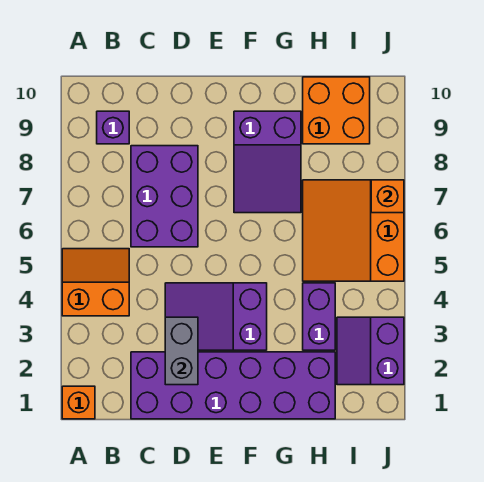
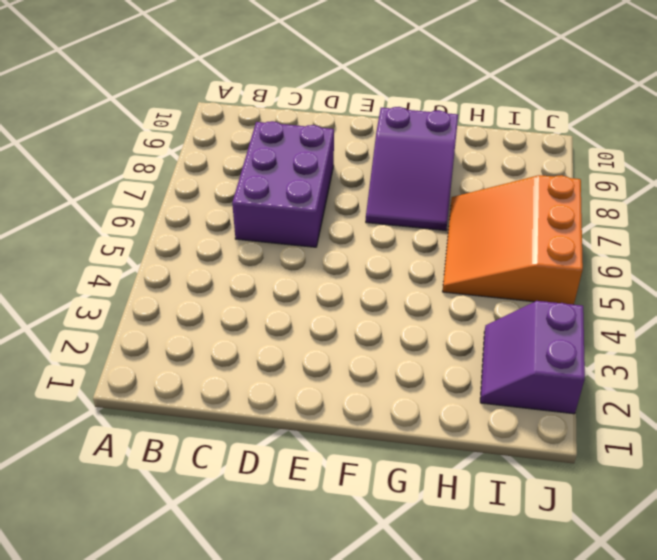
none -> orange brick A1 level 1
none -> orange slope A4:B5 level 1 top 4
none -> purple brick B9 level 1

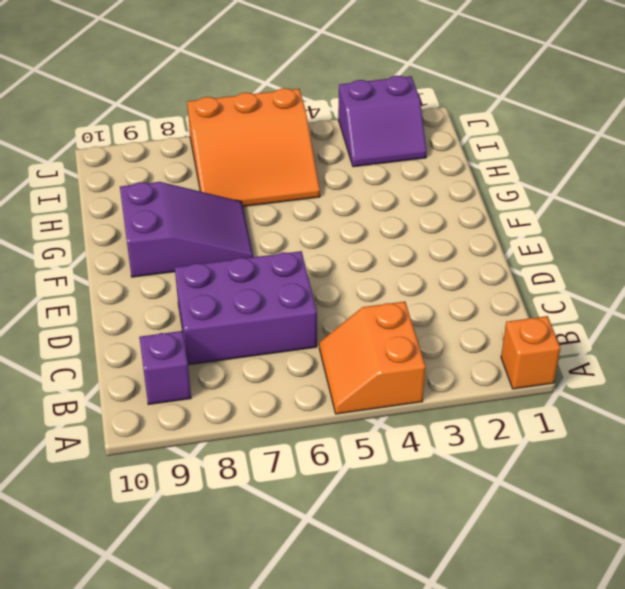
none -> purple brick C1:H2 level 1
none -> purple slope D3:F4 level 1 top F
none -> purple brick H3:H4 level 1

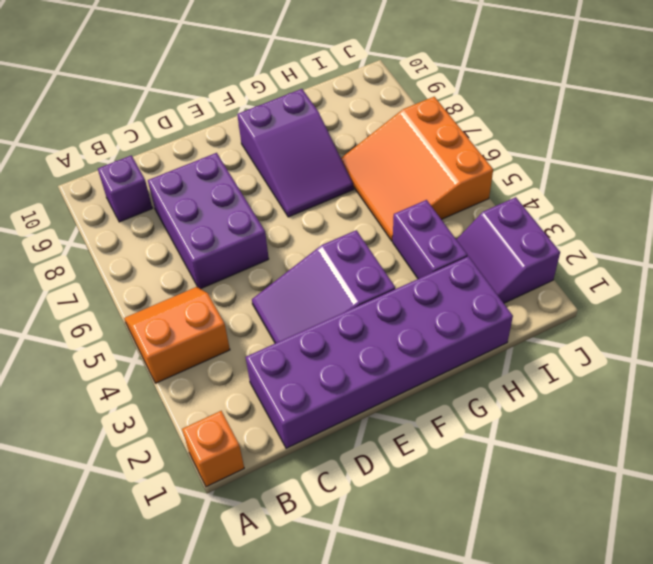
none -> orange brick H9:I10 level 1
none -> grey brick D2:D3 level 2
none -> orange brick J7 level 2

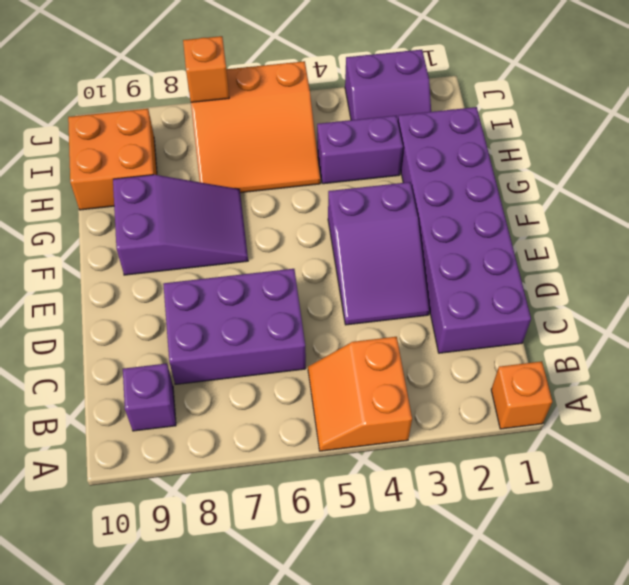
none -> grey brick D2:D3 level 2

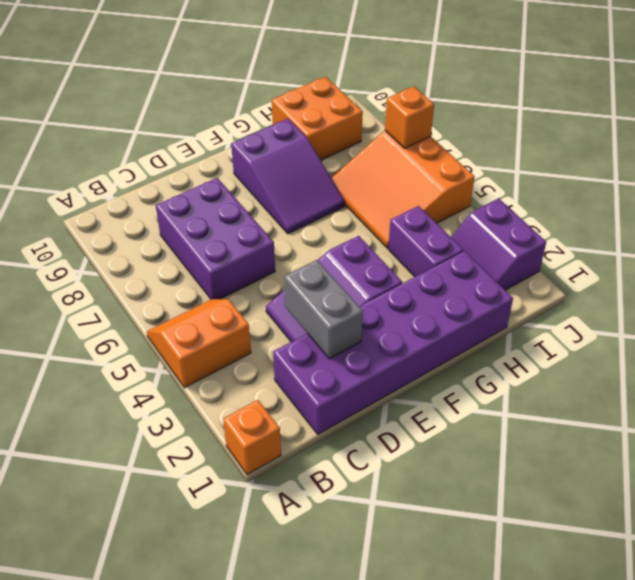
none -> purple brick B9 level 1

